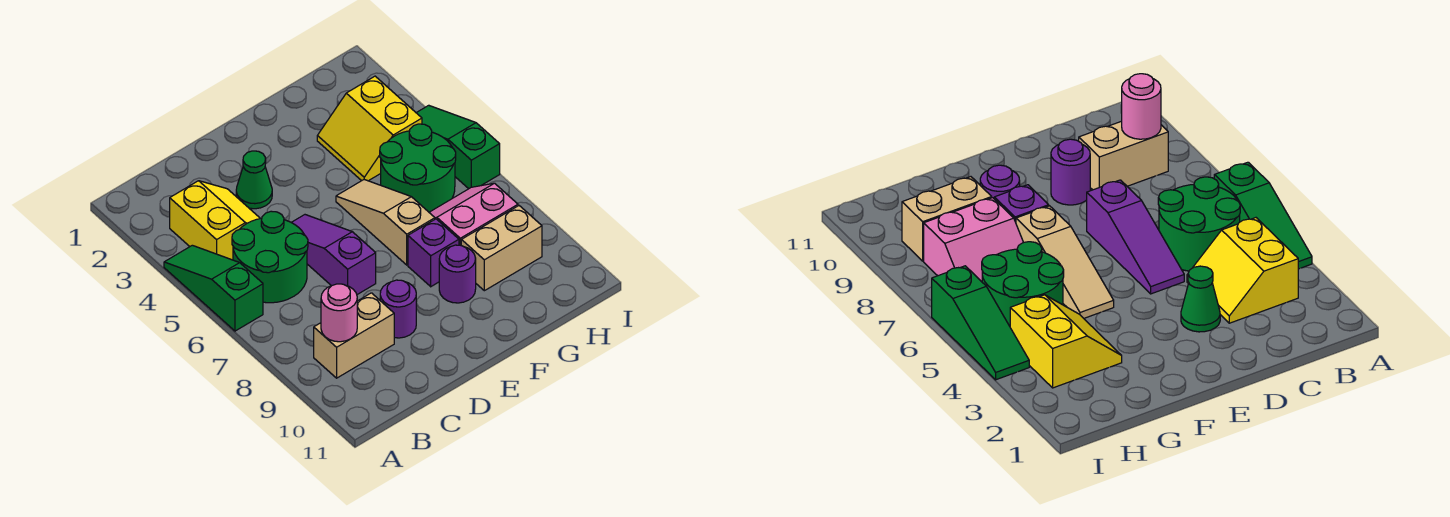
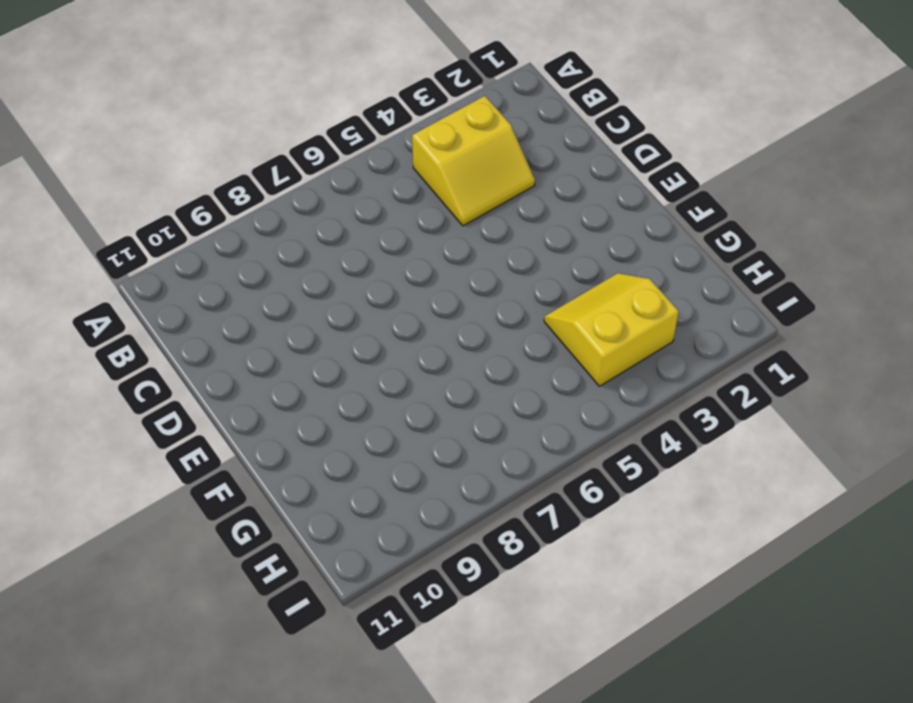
none -> green slope A4:A6 level 1 top 6
none -> green round brick B5:C6 level 1
none -> tan brick B9:C9 level 1

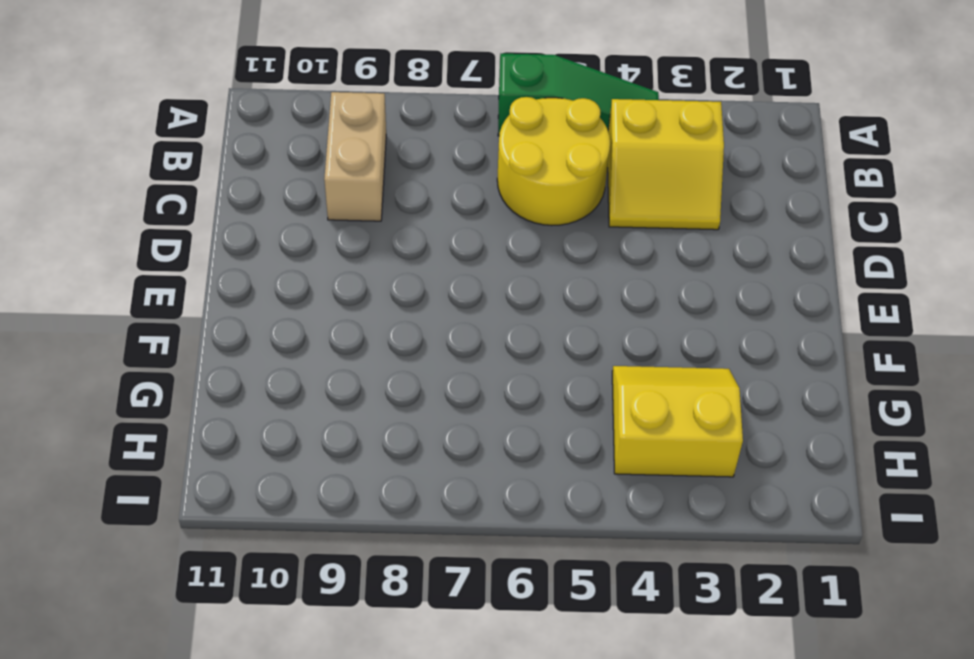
yellow round brick B5:C6 level 1 -> green round brick B5:C6 level 1
none -> green cone D3 level 1
none -> purple slope D5:D7 level 1 top 7
none -> purple round brick D9 level 1

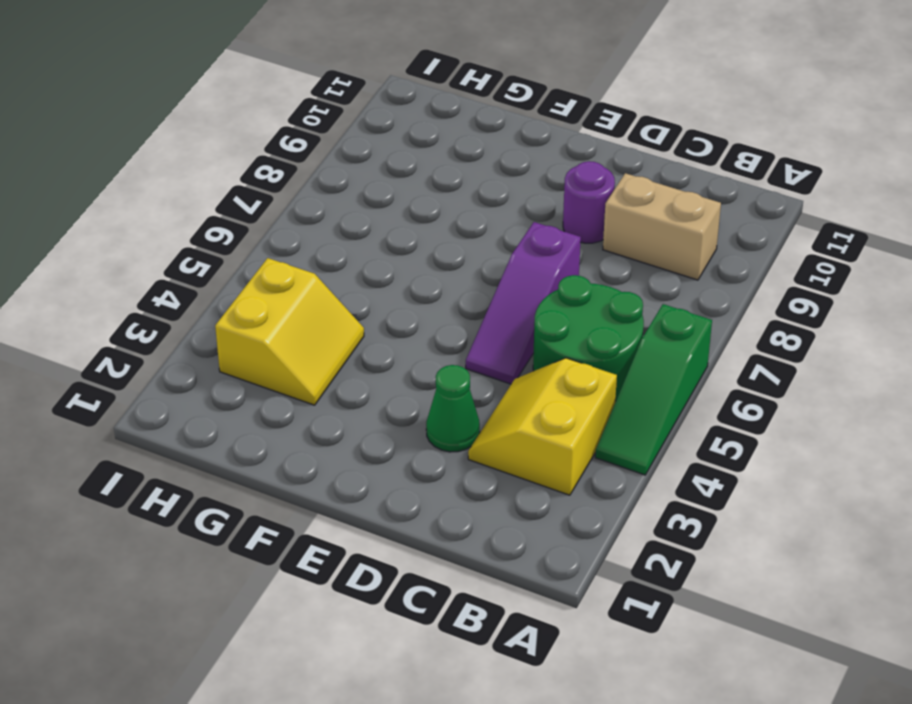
none -> tan slope F5:F7 level 1 top 7
none -> purple brick F8 level 1
none -> purple round brick F9 level 1

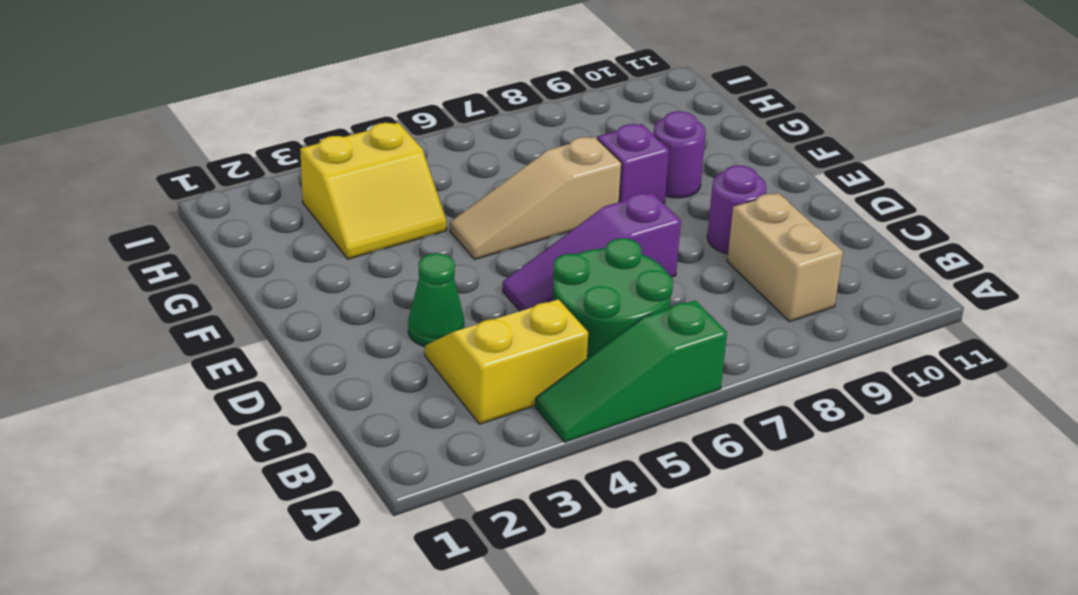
none -> green round brick G5:H6 level 1
none -> pink slope G7:H8 level 1 top 8
none -> tan brick G9:H9 level 1

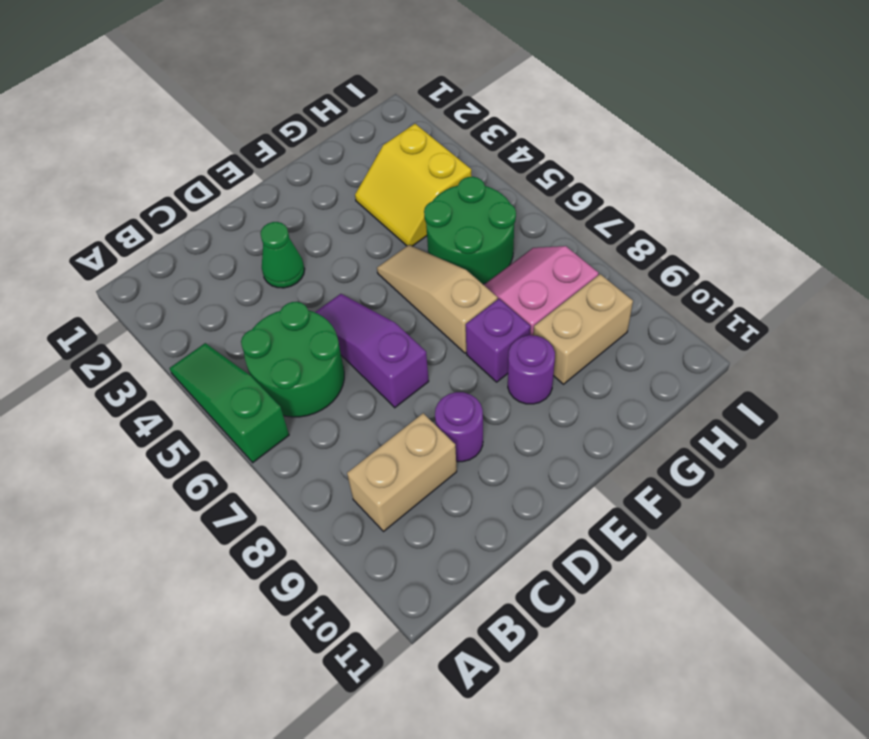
none -> yellow slope B3:C4 level 1 top B
none -> green slope I4:I6 level 1 top 6
none -> pink round brick B9 level 2

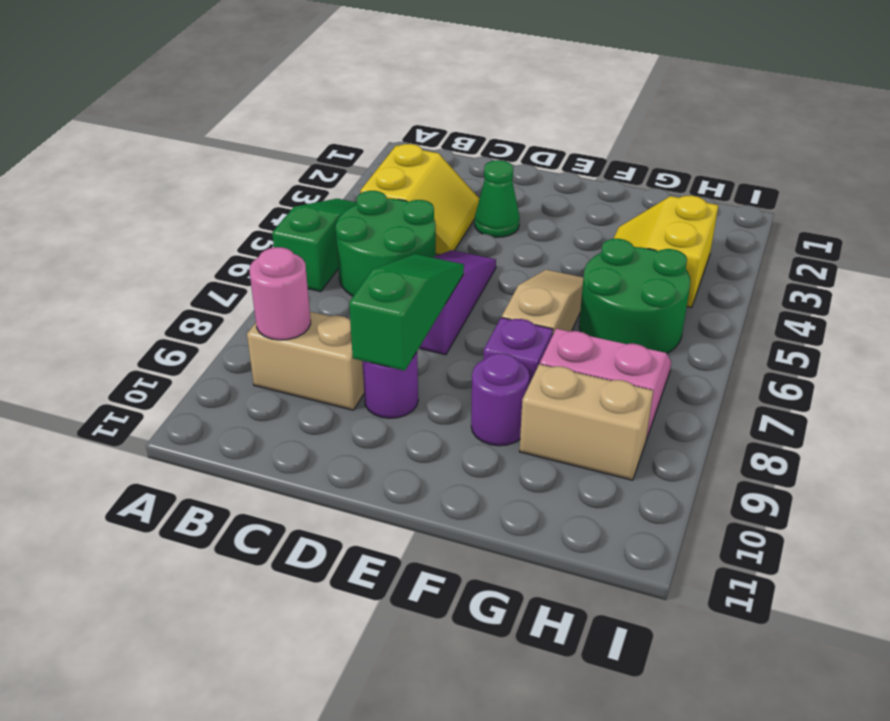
green slope D7:D9 level 2 top 9 -> green slope I4:I6 level 1 top 6

